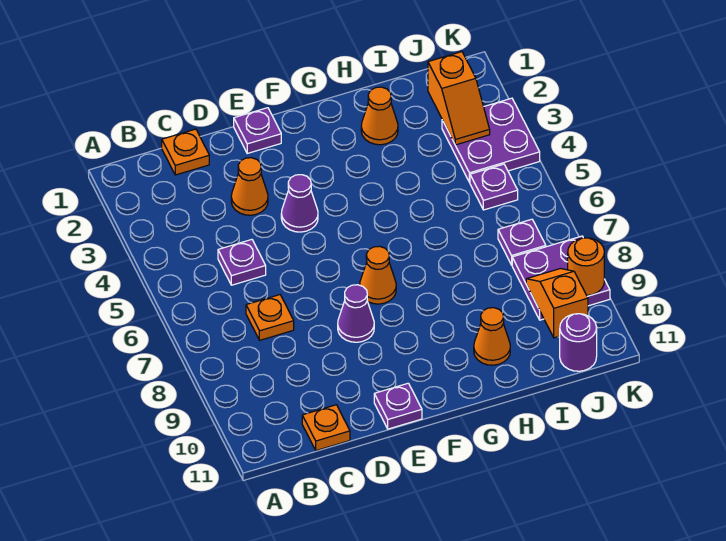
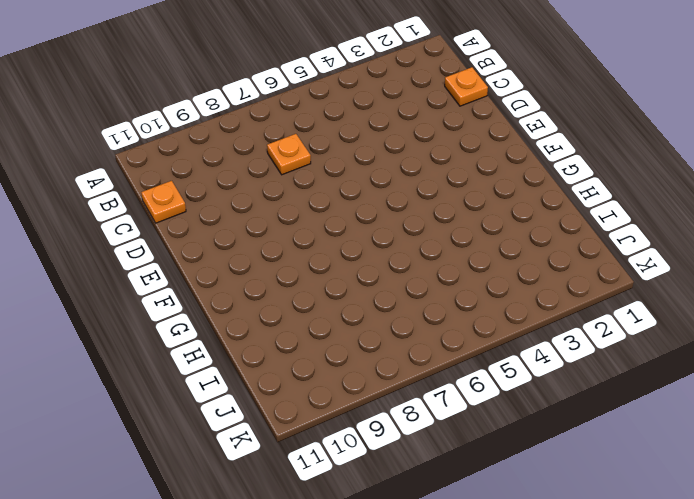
none -> purple plate C5 level 1
none -> orange cone D3 level 1
none -> purple plate E1 level 1

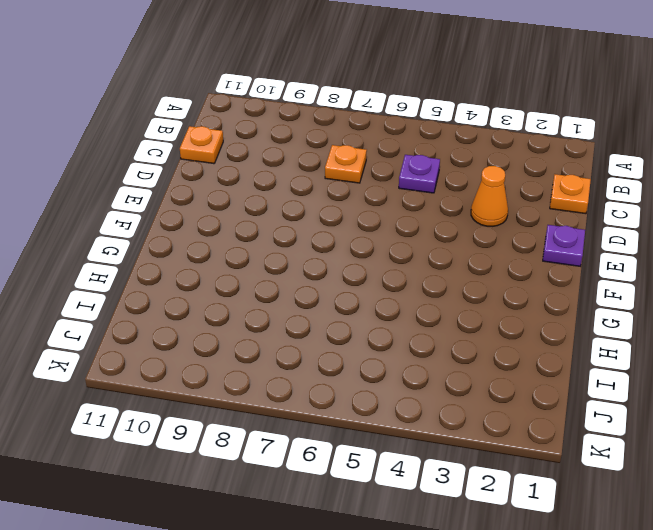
none -> purple cone E4 level 1
none -> purple cone E8 level 1
none -> purple plate E11 level 1

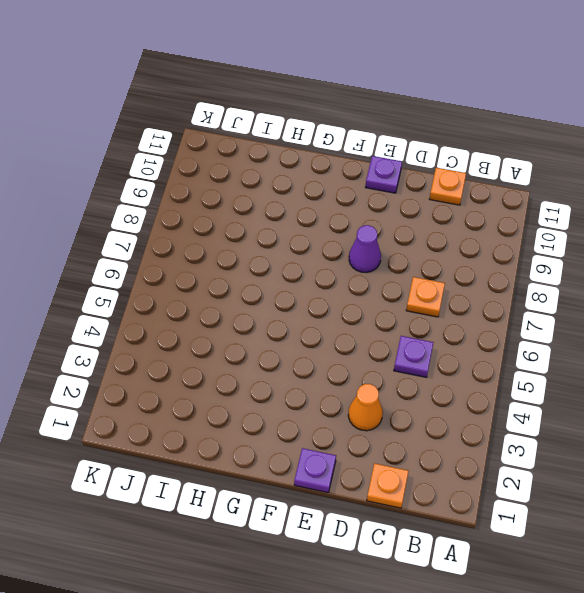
none -> purple cone E4 level 1
none -> orange cone F7 level 1
none -> orange cone H2 level 1

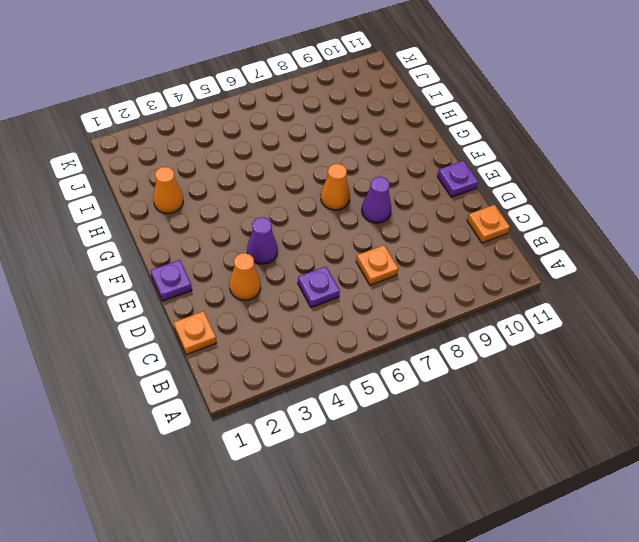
none -> orange cone H10 level 1
none -> purple plate J3:K4 level 1
none -> purple plate J5 level 1

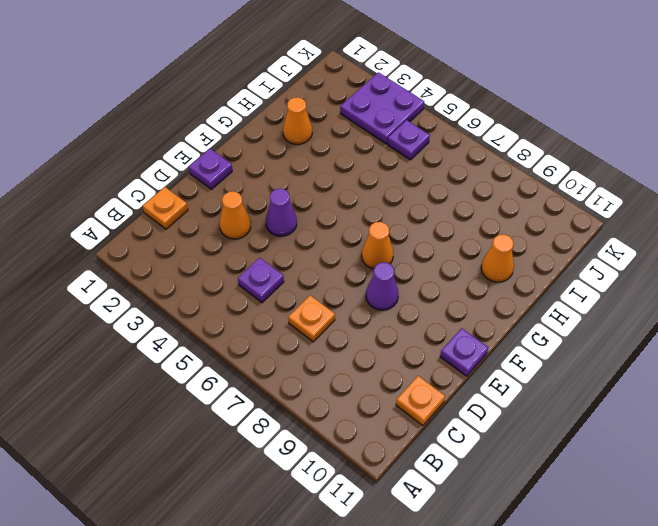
none -> purple plate J7 level 1
none -> purple plate J8:K9 level 1
none -> purple round brick J11 level 1

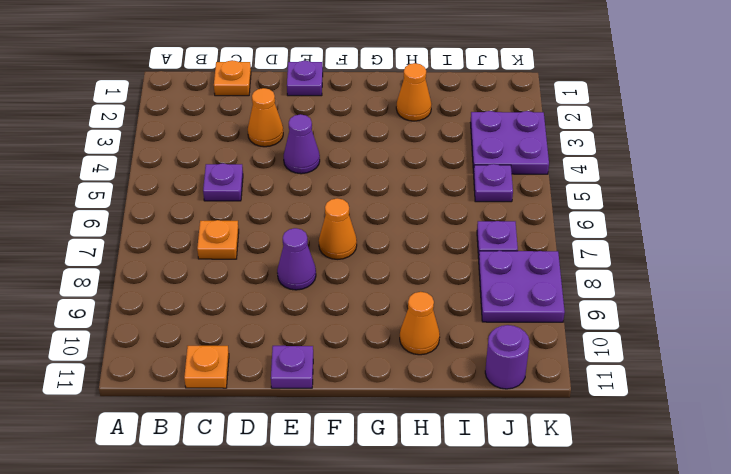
none -> orange slope J2:J3 level 2 top 2
none -> orange slope J9:J10 level 2 top 10
none -> orange round brick K9 level 2

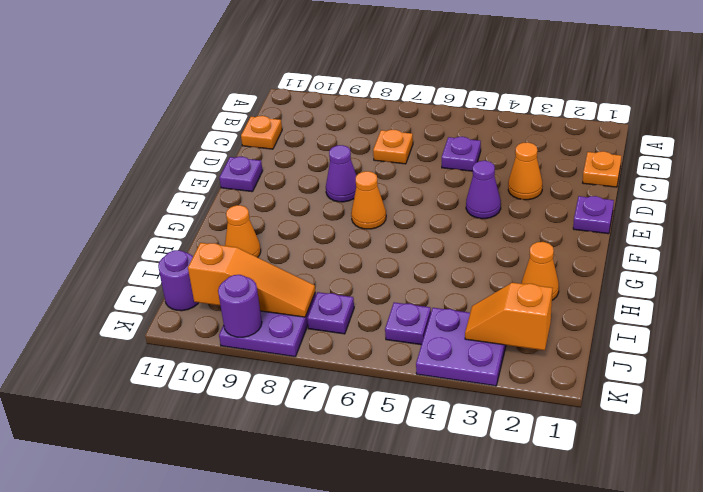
orange slope J8:J10 level 2 top 10 -> orange slope J9:J10 level 2 top 10
purple round brick K9 level 2 -> orange round brick K9 level 2

